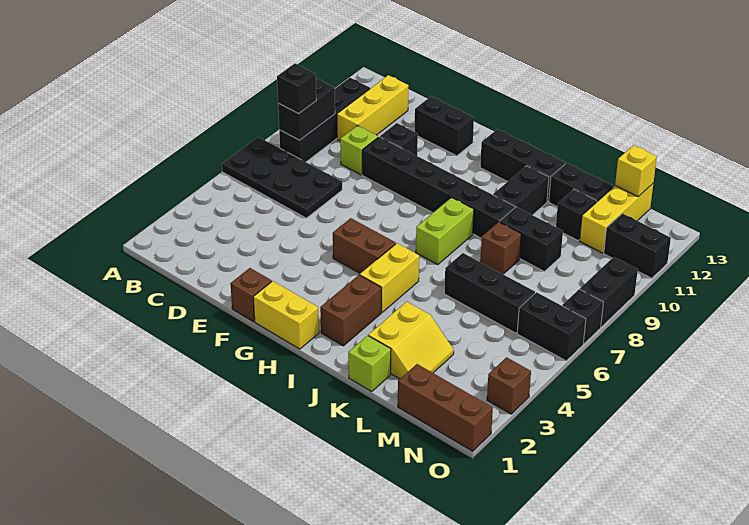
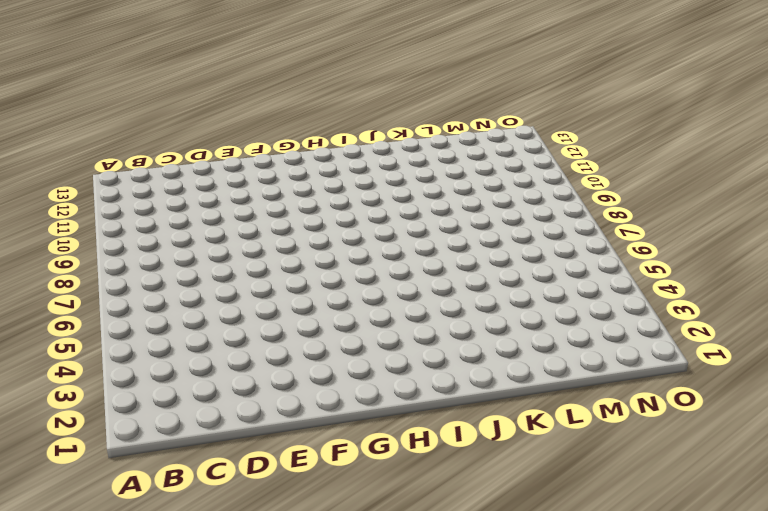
none -> black plate A6:D7 level 1
none -> black brick B8:B11 level 1
none -> yellow brick C10:C12 level 1
none -> lime brick D9 level 1

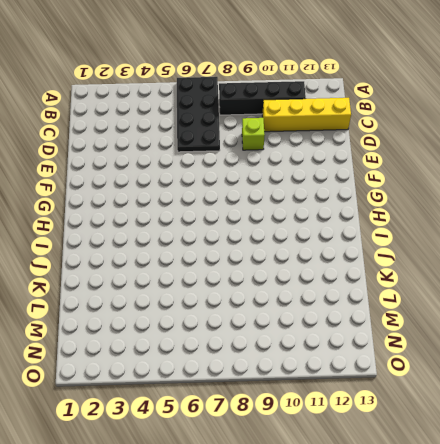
yellow brick C10:C13 level 1 -> yellow brick C10:C12 level 1
none -> black brick E9:J9 level 1
none -> black brick E10 level 1
none -> black brick E12:F12 level 1
none -> brown brick F1 level 1

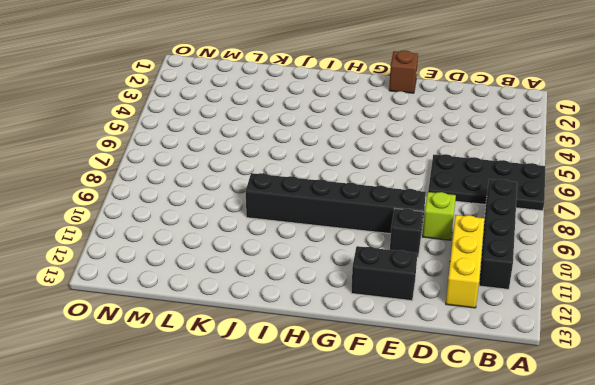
none -> yellow brick G1:H1 level 1
none -> brown brick G5:H5 level 1
none -> black brick H12:J12 level 1
none -> brown brick I2:I3 level 1

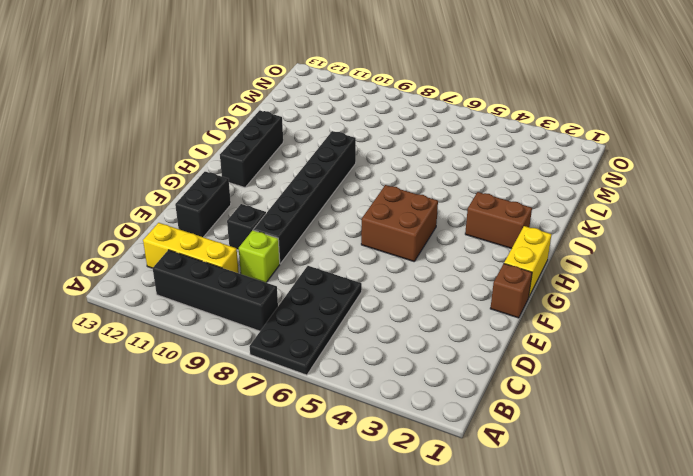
brown brick G5:H6 level 1 -> brown brick G5:H5 level 1
none -> yellow brick I4:I5 level 1
none -> lime brick I7:I8 level 1
none -> black brick J10:J11 level 1
none -> lime brick K1 level 1

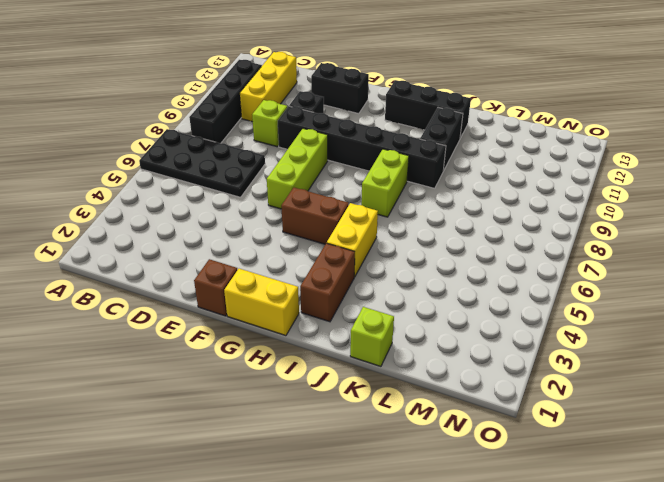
lime brick F6:F8 level 1 -> none
none -> yellow slope K2:L3 level 1 top K
none -> black brick K6:M6 level 1
none -> brown brick K8 level 1
none -> black brick K9:L9 level 1

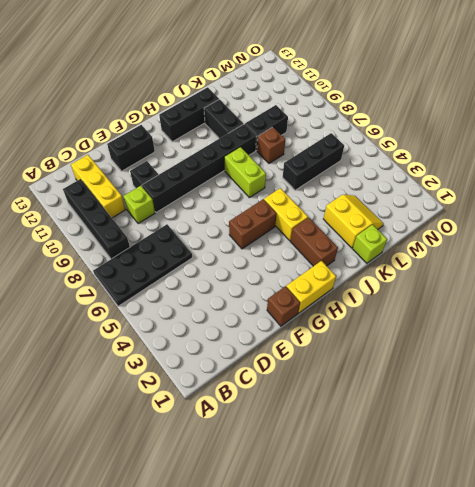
none -> black brick K12:L12 level 1
none -> black brick L11 level 1
none -> brown brick M1:O1 level 1
none -> yellow brick M11:M13 level 1

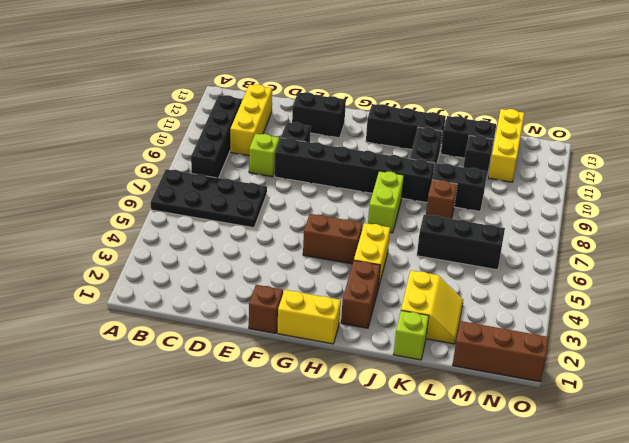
none -> black brick N6:O6 level 1
none -> black brick N11:O11 level 1
none -> brown brick O3 level 1
none -> black brick O7 level 1

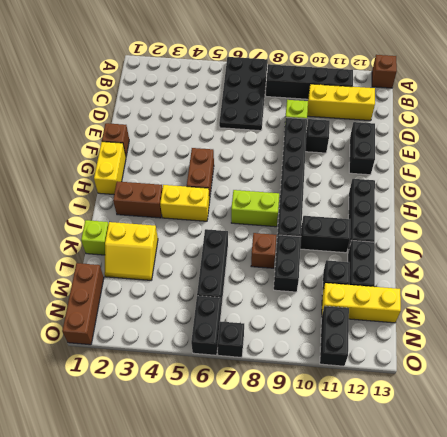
brown brick A13 level 1 -> brown brick O3 level 1
none -> black brick O8:O9 level 1
none -> black brick B8:B9 level 2
none -> yellow brick M13 level 2
none -> black brick B8 level 3

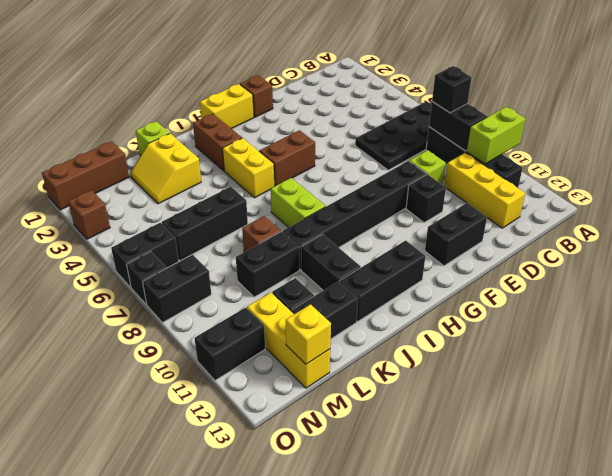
lime brick A10:B10 level 2 -> none
black brick N8:O8 level 1 -> black brick O8:O9 level 1

